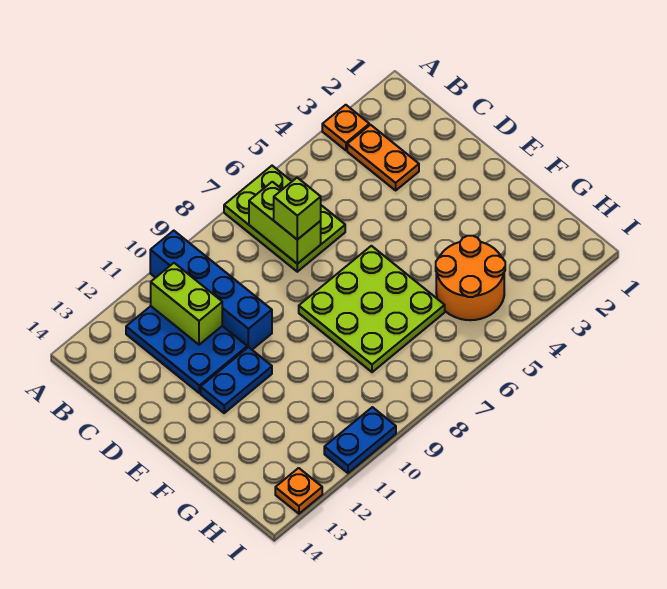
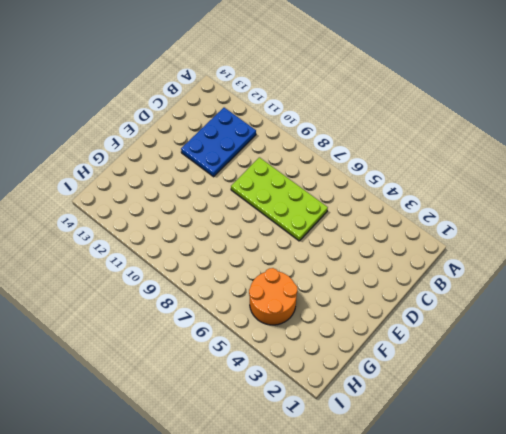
lime plate C6:D9 level 1 -> lime plate A6:C7 level 1
none -> orange plate A3 level 1
none -> blue brick A10:D10 level 1
none -> orange plate B3:C3 level 1

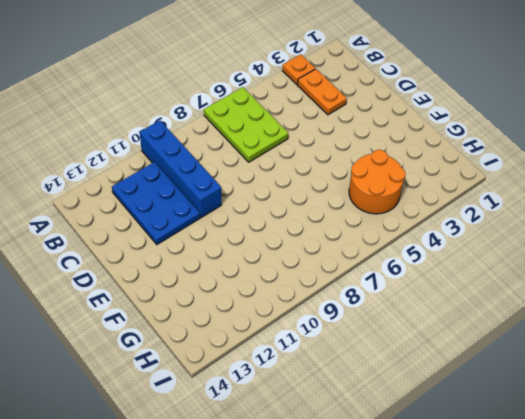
none -> lime plate E6:G8 level 1
none -> blue plate E11:E12 level 1
none -> blue plate I10:I11 level 1

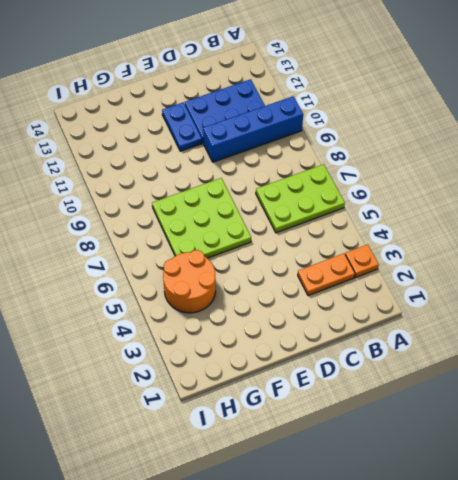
none -> blue plate I10:I11 level 1
none -> orange plate I13 level 1
none -> lime brick B7:C7 level 2

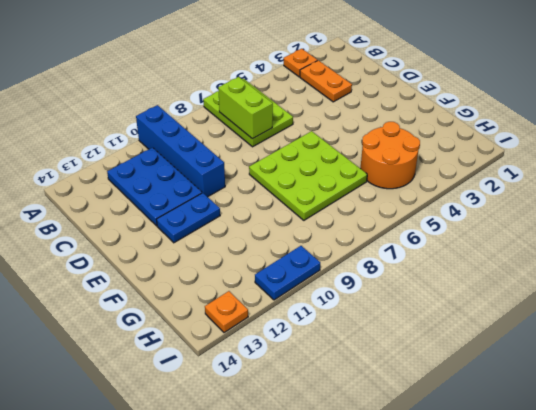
none -> lime brick B11:C11 level 2
none -> lime brick C7 level 3

